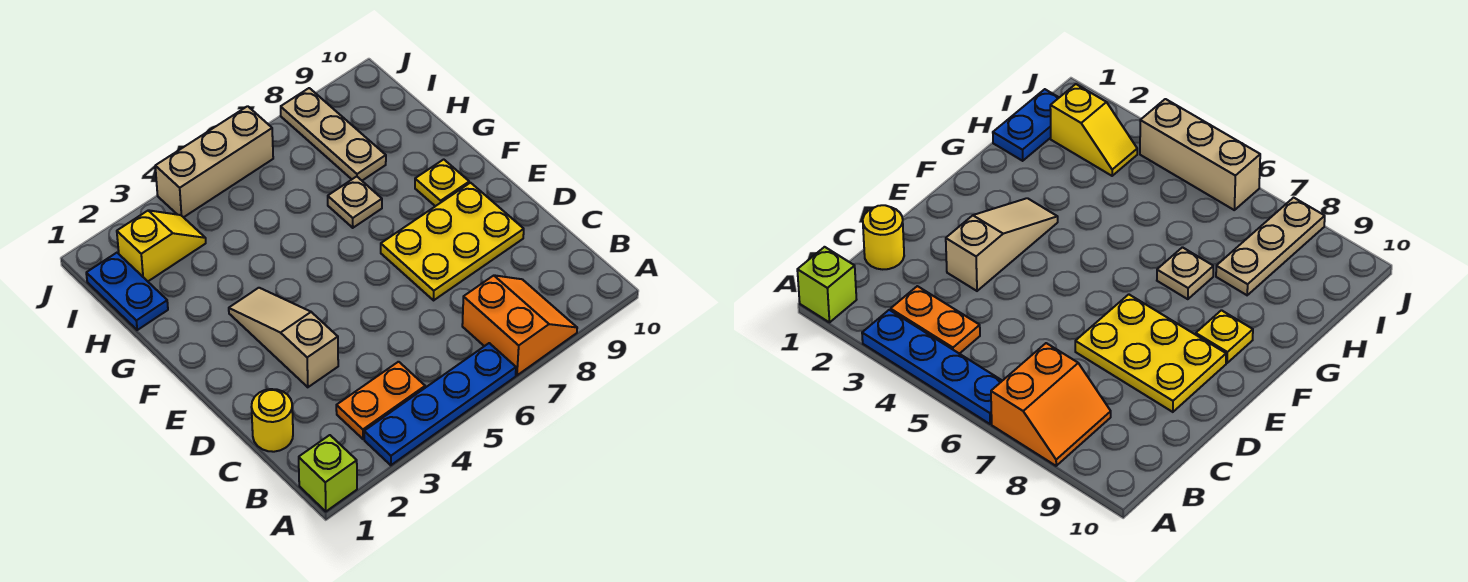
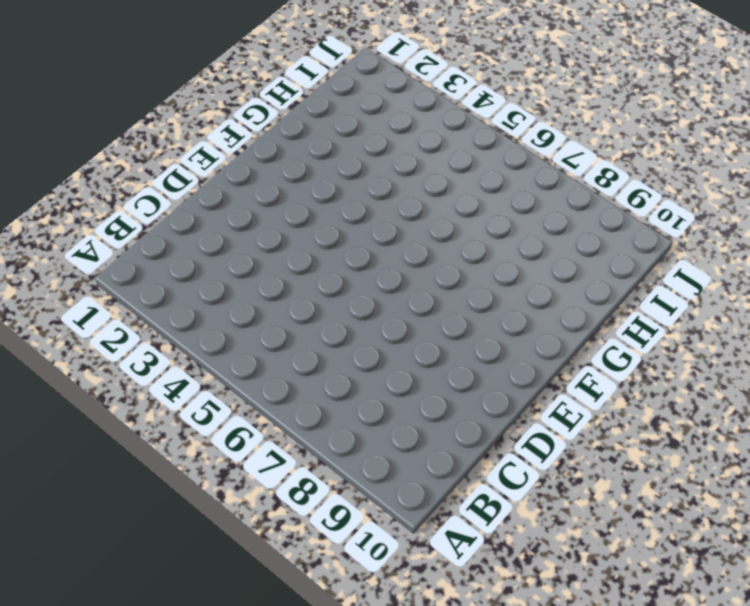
none -> lime brick A1 level 1
none -> blue plate A3:A6 level 1
none -> orange slope A7:B8 level 1 top 7

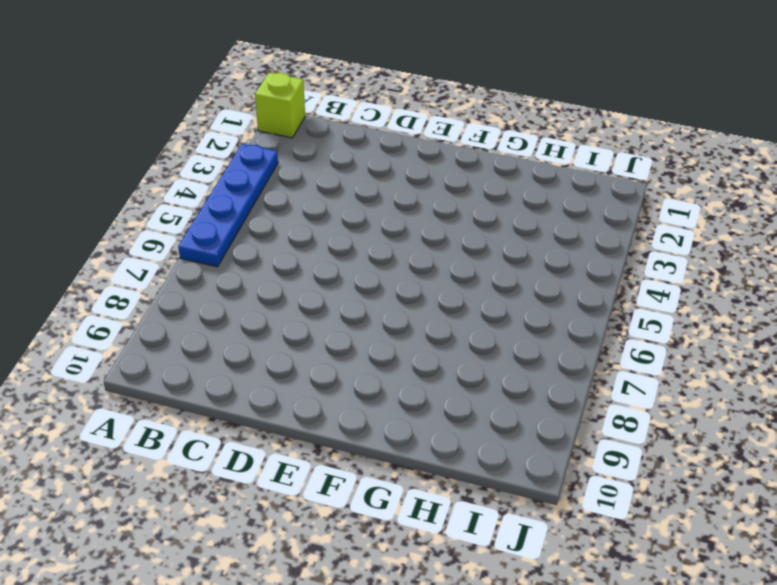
none -> orange slope A7:B8 level 1 top 7
none -> orange plate B3:B4 level 1
none -> yellow round brick C1 level 1

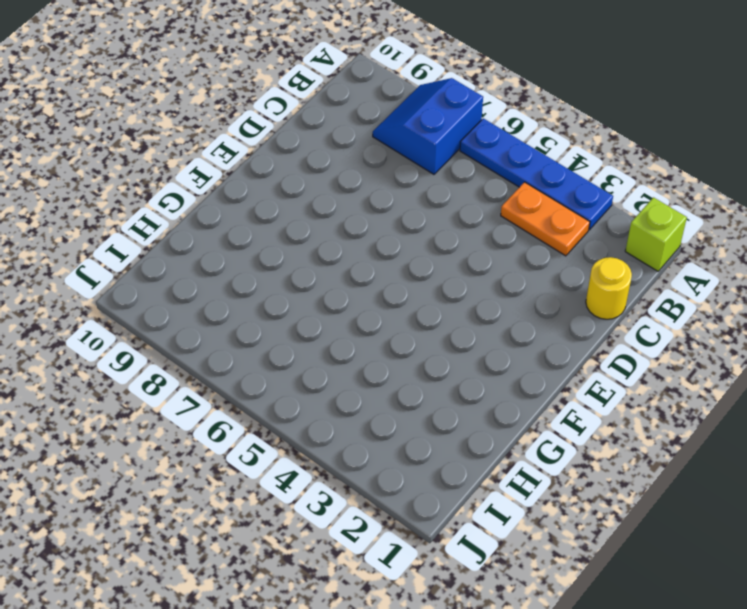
blue slope A7:B8 level 1 top 7 -> orange slope A7:B8 level 1 top 7
none -> tan slope D3:F3 level 1 top D
none -> yellow plate D7:E9 level 1
none -> yellow plate F9 level 1

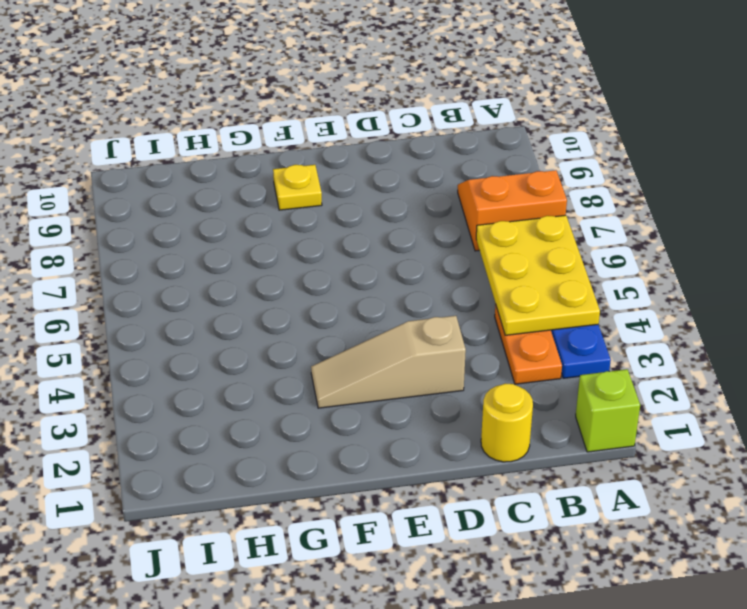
yellow plate A4:B6 level 2 -> yellow plate D7:E9 level 1
none -> tan plate G7 level 1
none -> blue plate H1:I1 level 1
none -> tan plate H8:J8 level 1

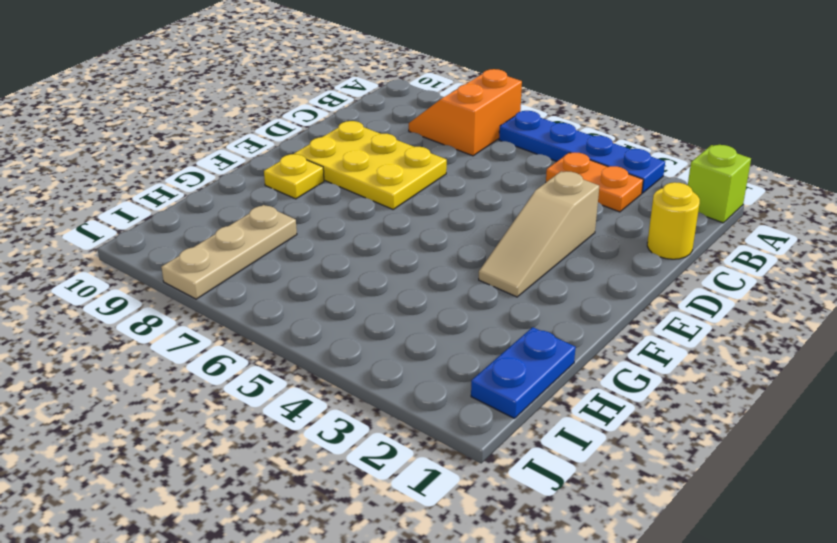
none -> tan plate G7 level 1
none -> yellow slope I2:I3 level 1 top 2
none -> tan brick J4:J6 level 1

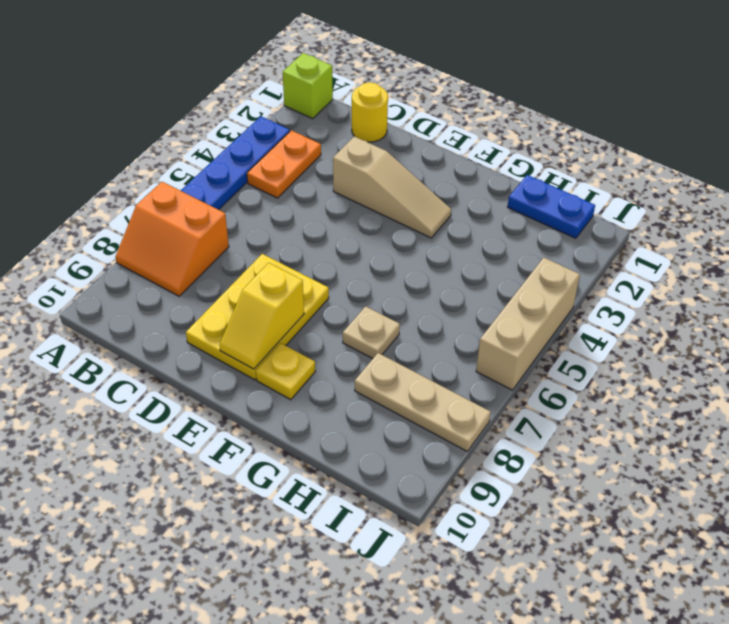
yellow slope E8:E9 level 2 top 8 -> yellow slope I2:I3 level 1 top 2

